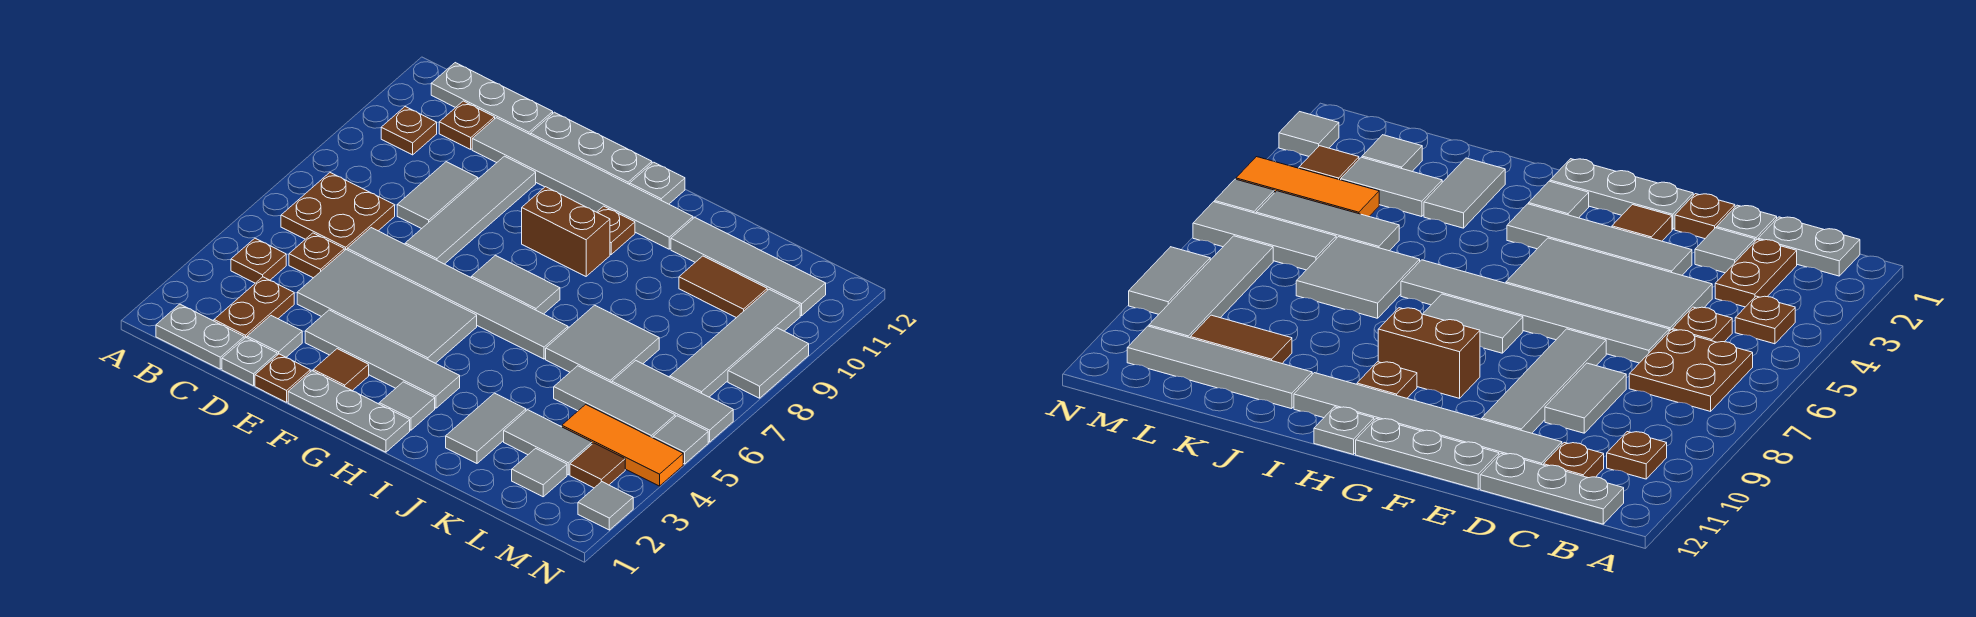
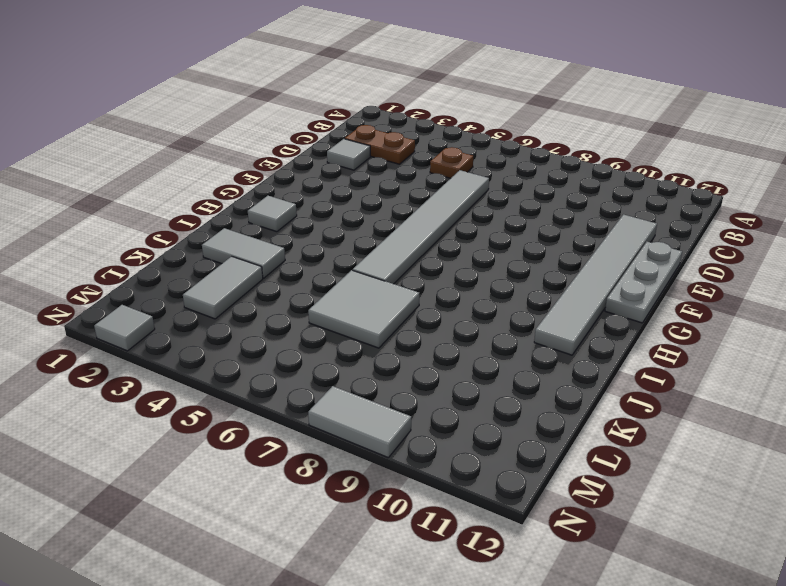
none -> grey plate B1:C1 level 1
none -> brown plate B4 level 1
none -> brown plate B6:C7 level 1
none -> brown plate B10 level 1

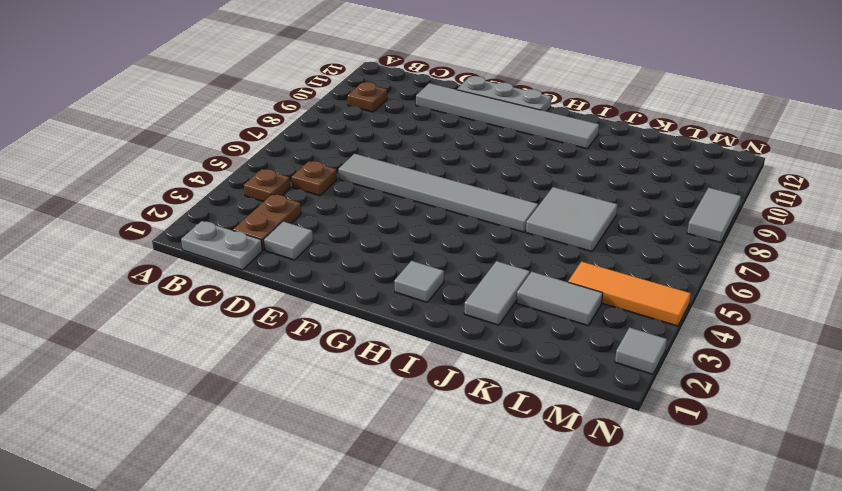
none -> brown plate B6:C7 level 1
none -> grey plate B12:D12 level 1
none -> brown plate C11 level 1
none -> grey plate D1 level 1

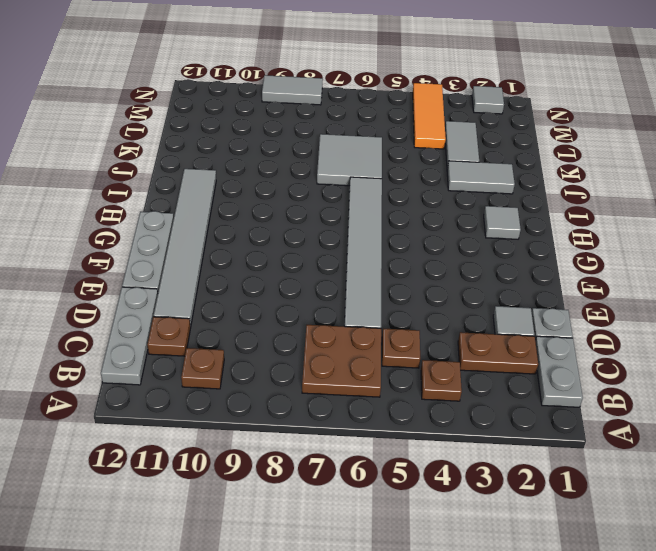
none -> grey tile D4:G5 level 1
none -> grey tile D8:D9 level 1
none -> brown plate E1 level 1
none -> grey tile E3:H3 level 1

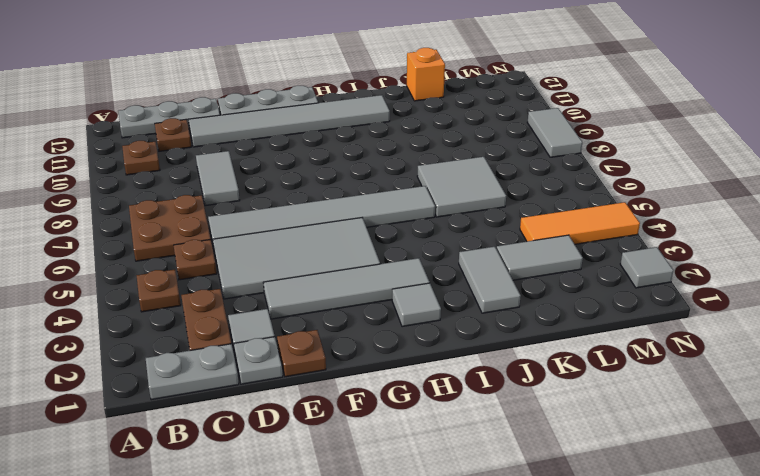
orange brick K12 level 1 -> none
none -> grey tile E7:E10 level 1
none -> grey plate F1:H1 level 1
none -> brown tile F2 level 1
none -> grey tile G7:H7 level 1

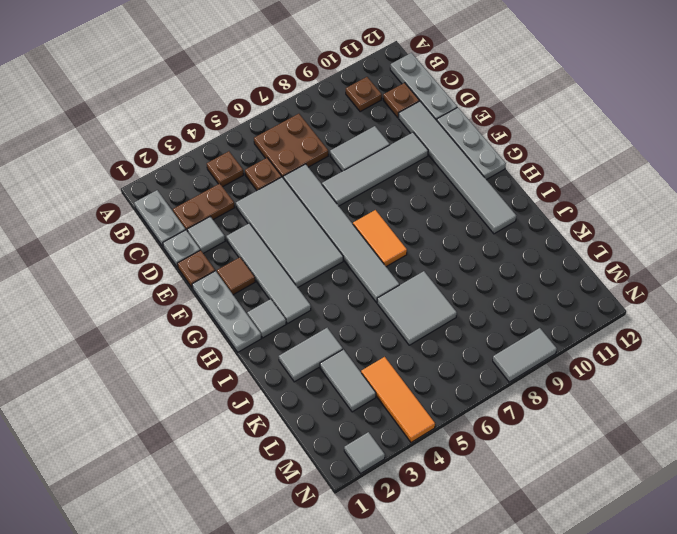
orange tile G7:H7 level 1 -> grey tile G7:H7 level 1
none -> brown brick G9:H9 level 1
none -> brown plate H10 level 1
none -> grey plate H12 level 1
none -> grey tile J11:M11 level 1

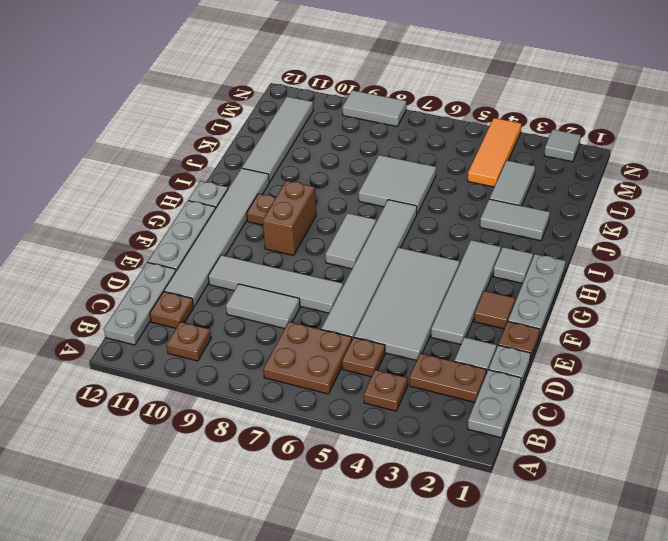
none -> grey tile K5:M5 level 1
none -> brown tile K10:L10 level 1
none -> grey tile L2 level 1
none -> grey tile L6:N6 level 1

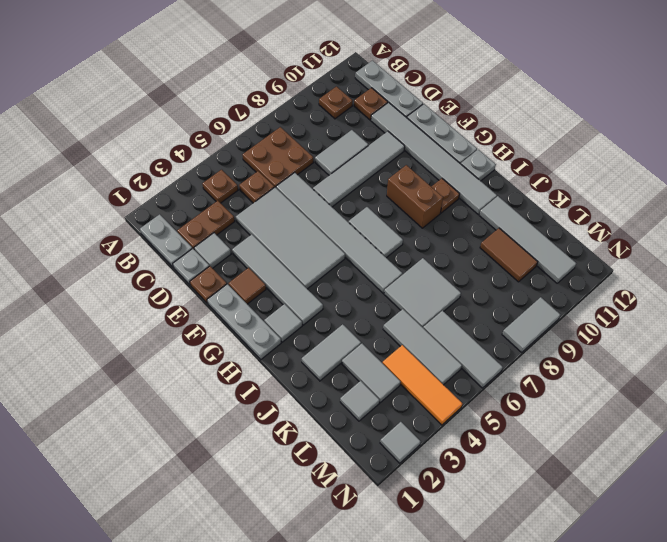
none -> brown tile M3 level 1
none -> grey tile M7:M10 level 1
none -> grey tile N5 level 1

